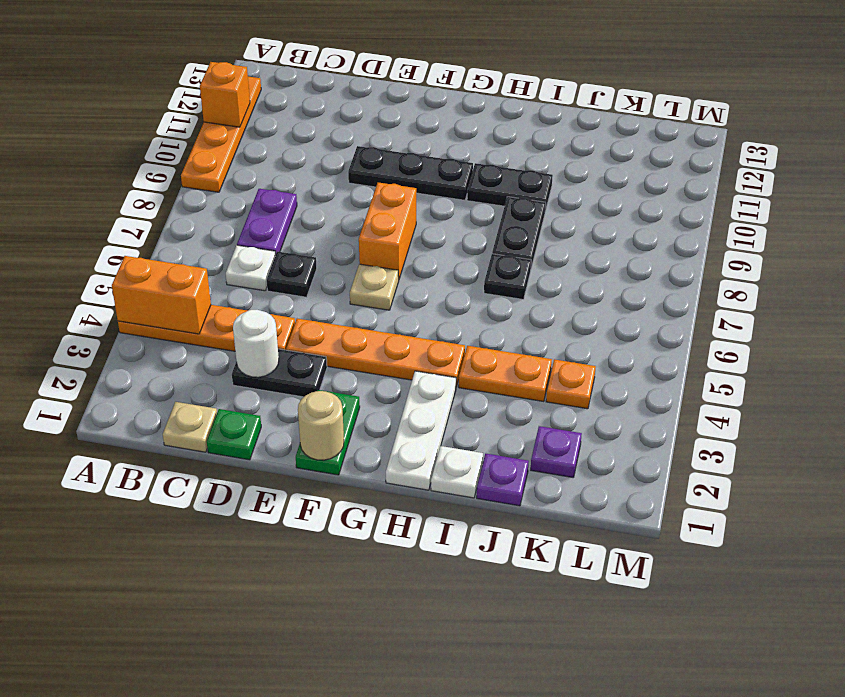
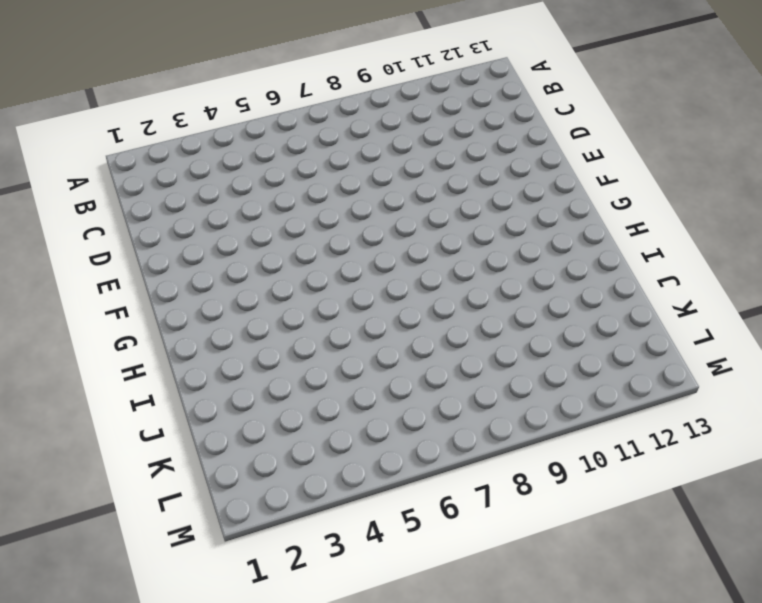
none -> orange plate A4:D4 level 1
none -> orange plate A9:A12 level 1
none -> tan plate C1 level 1

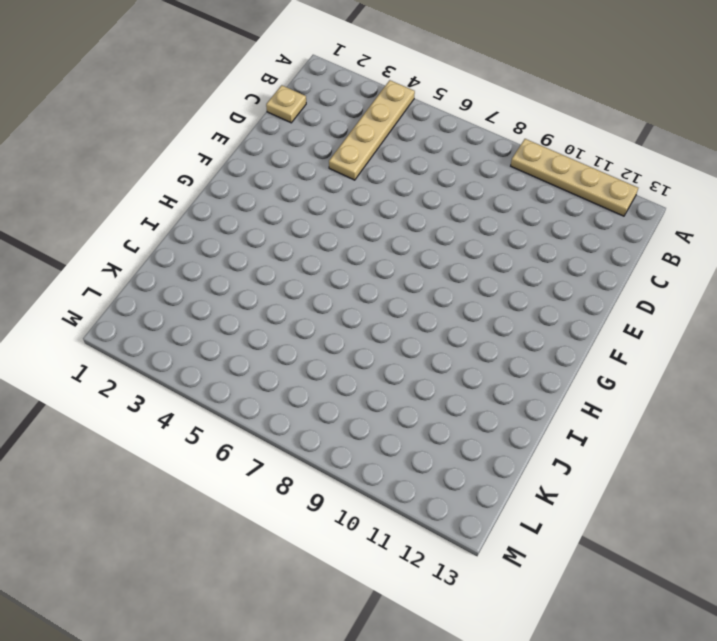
tan plate A4:D4 level 1 -> orange plate A4:D4 level 1
tan plate A9:A12 level 1 -> orange plate A9:A12 level 1
none -> white plate C6 level 1
none -> purple plate C7:C8 level 1
none -> green plate D1 level 1

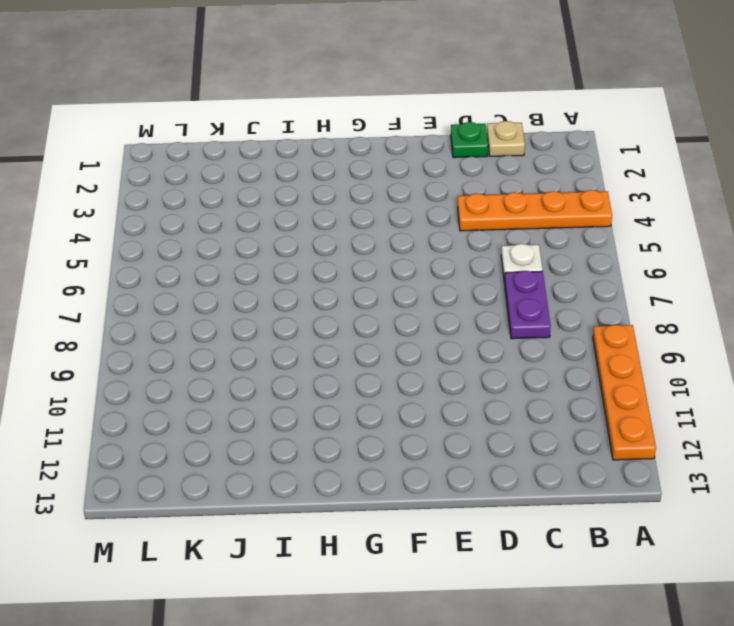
none -> black plate D3:E3 level 1
none -> black plate D6 level 1
none -> orange plate E4:H4 level 1

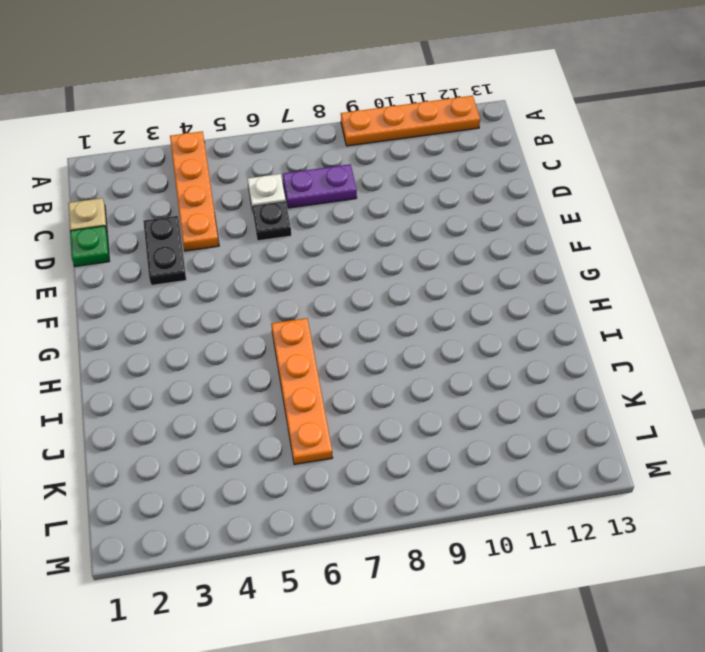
orange plate H6:K6 level 1 -> orange plate E4:H4 level 1
none -> black plate E10:G10 level 1
none -> green plate F1:F2 level 1
none -> tan plate F6 level 1

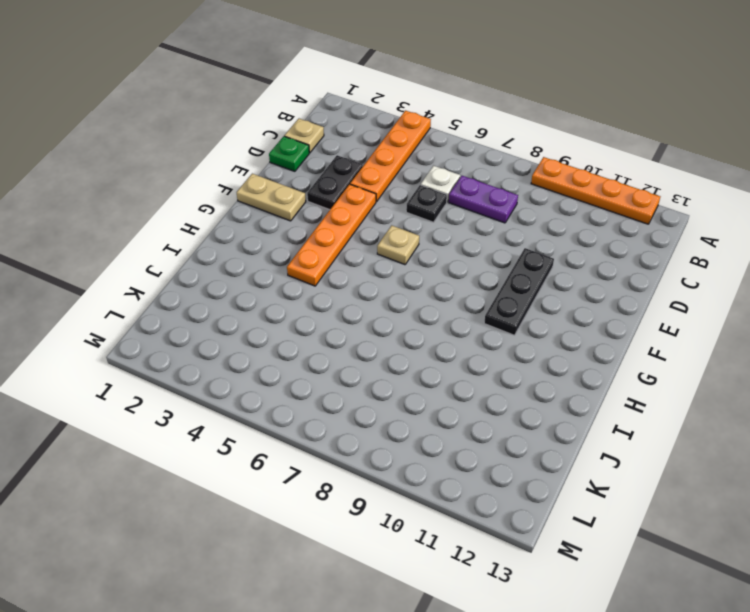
tan plate F1:F2 level 1 -> green plate F1:F2 level 1
none -> orange brick F7:F8 level 1
none -> white plate H1:H3 level 1
none -> black plate H10:I10 level 1

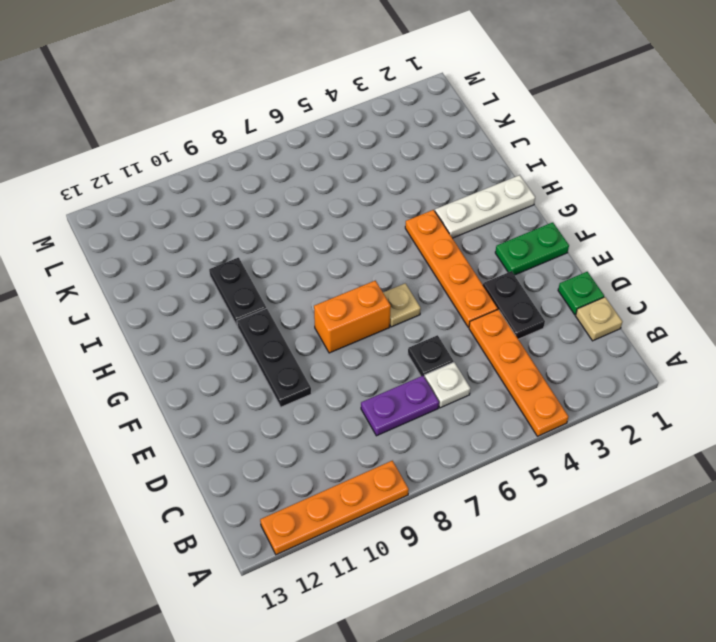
none -> white plate I1 level 1
none -> orange plate I4:J4 level 1
none -> black plate I7 level 1

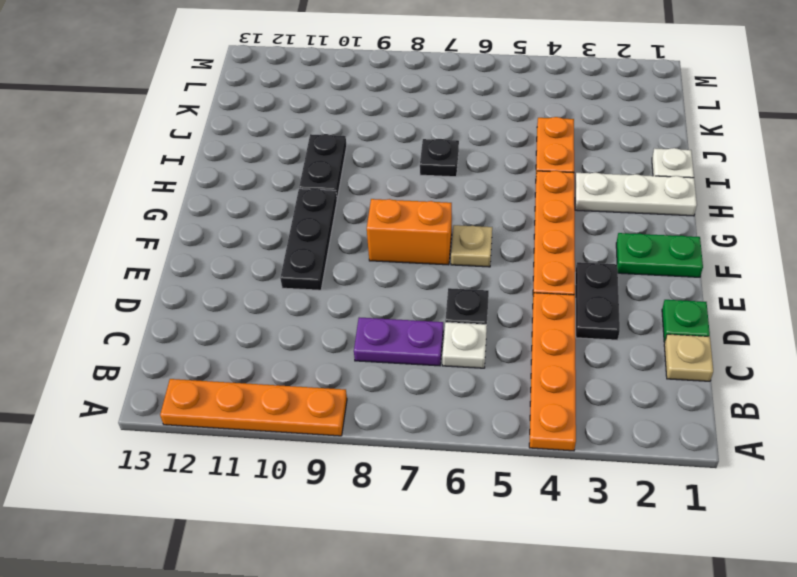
none -> black plate I8:I9 level 1
none -> purple plate J1 level 1
none -> purple plate K2 level 1

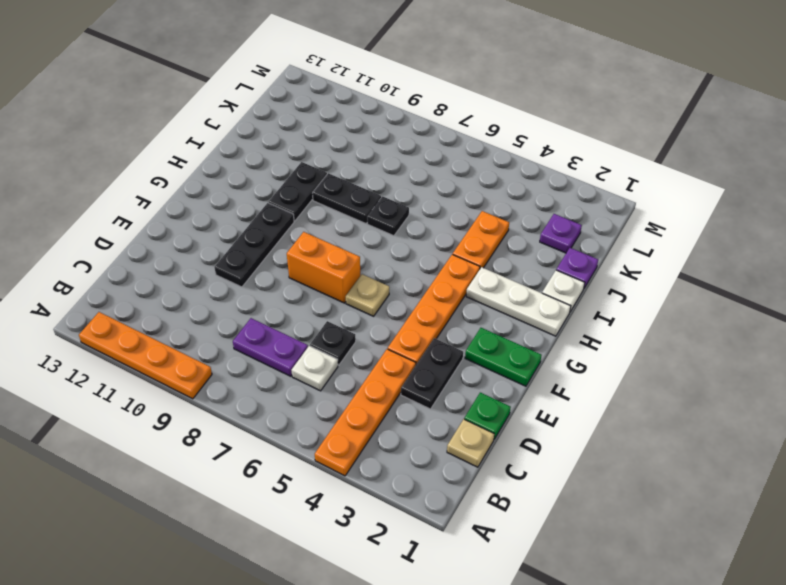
none -> orange plate K4 level 1
none -> orange brick A4:B4 level 2
none -> orange brick A11 level 2

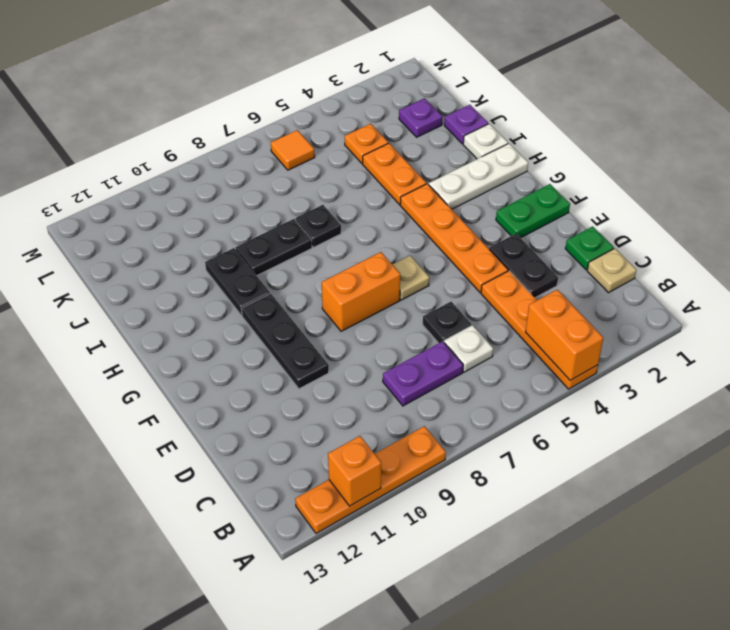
orange tile L6 level 1 -> none
none -> white round brick D3 level 2
none -> tan round brick F1 level 2

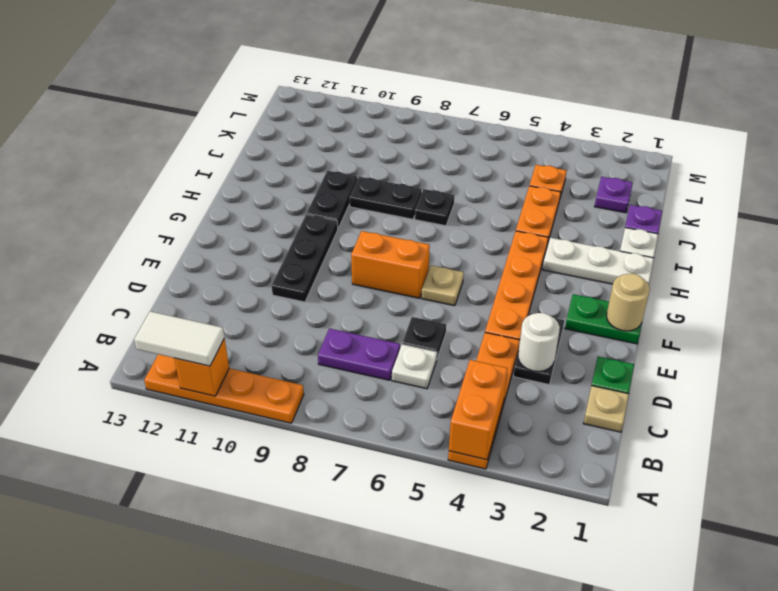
white tile A11:A12 level 3 -> none

